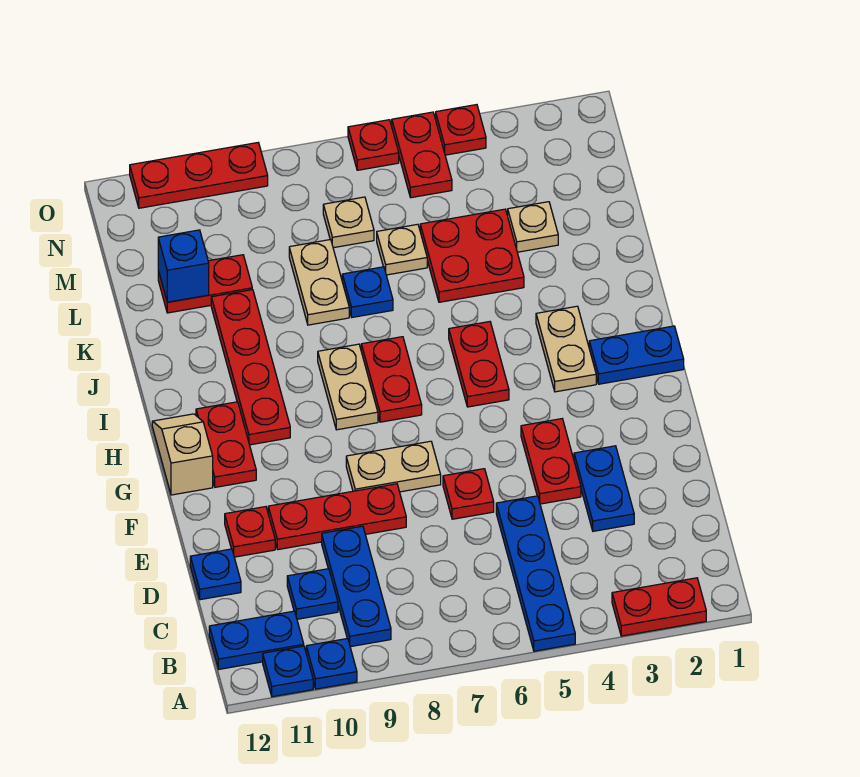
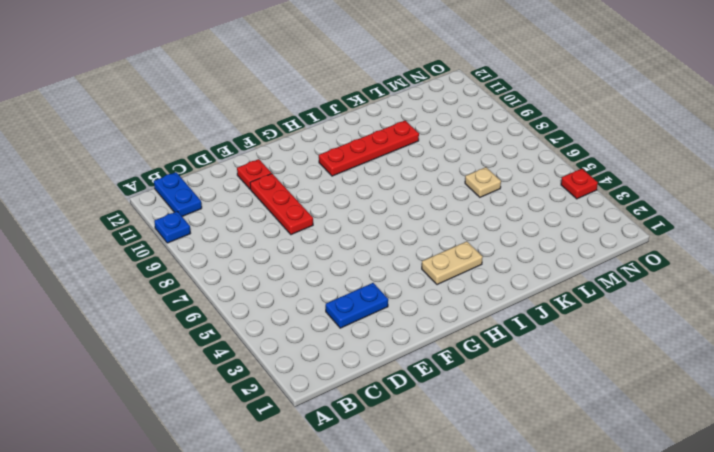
none -> red plate A2:A3 level 1
none -> blue plate A5:D5 level 1
none -> blue plate A11 level 1
none -> blue plate B9:D9 level 1

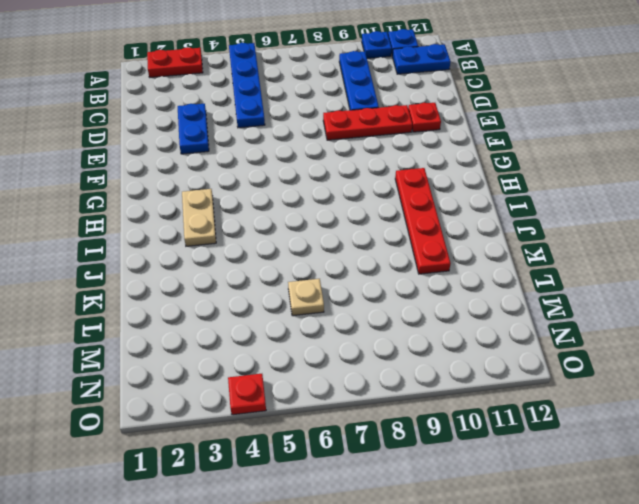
none -> blue plate C10 level 1
none -> blue plate D12 level 1
none -> red plate E4:F4 level 1
none -> red plate E6 level 1

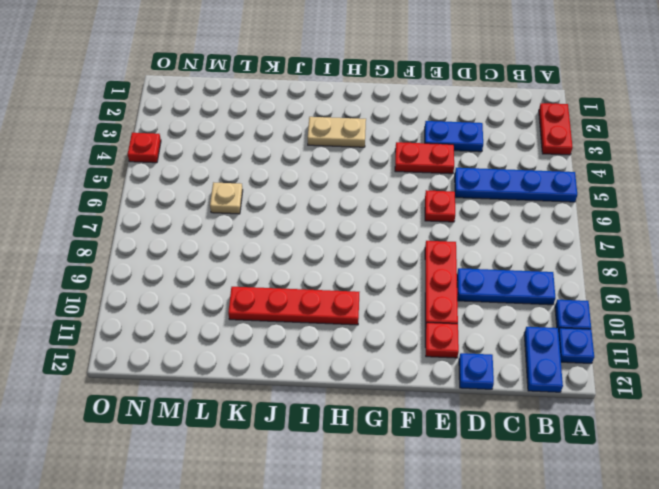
none -> blue plate C10 level 1
none -> tan plate F7:F8 level 1
none -> red plate G11:H11 level 1
none -> tan slope G12:H12 level 1 top G

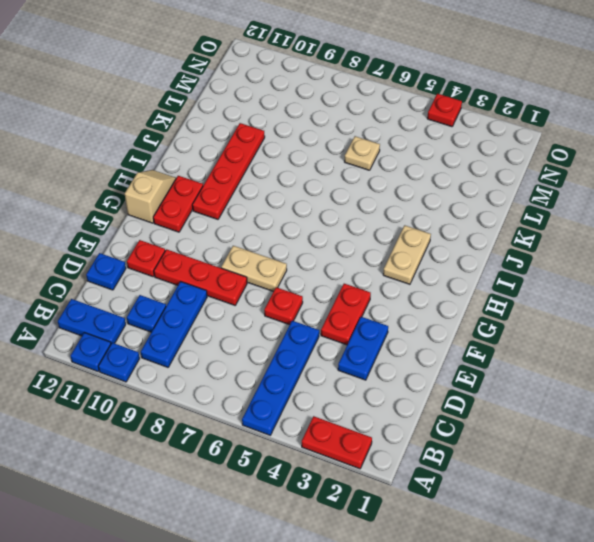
none -> blue plate H1:H2 level 1
none -> red plate H5:I5 level 1
none -> red plate H7:I7 level 1
none -> tan plate H8:I8 level 1

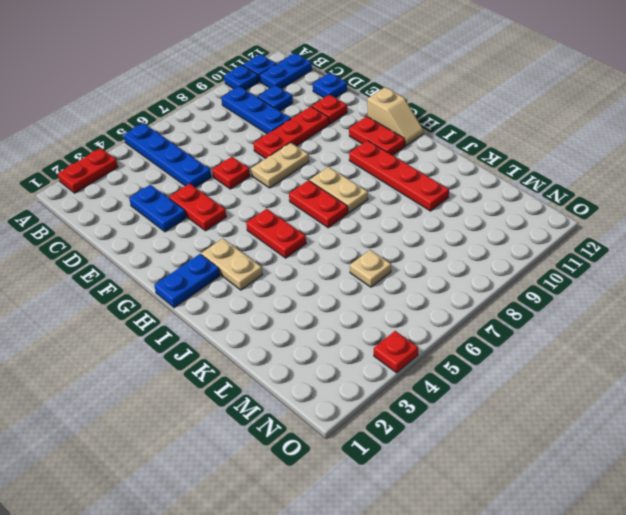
none -> red plate K4:L5 level 1
none -> blue plate K7 level 1
none -> tan plate K8:L8 level 1
none -> tan plate L3 level 1

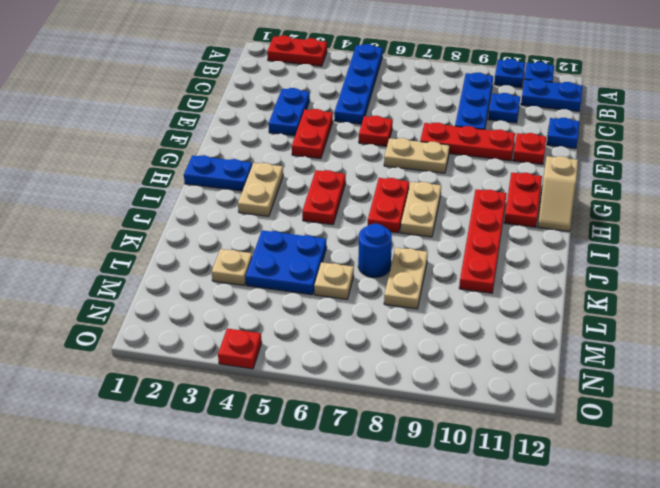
blue plate K4:L5 level 1 -> red plate K4:L5 level 1
blue round brick K7 level 1 -> blue plate K7 level 1
none -> red plate L10:L11 level 1
none -> tan plate M7 level 1
none -> red plate N5:O5 level 1
none -> red plate O6 level 1

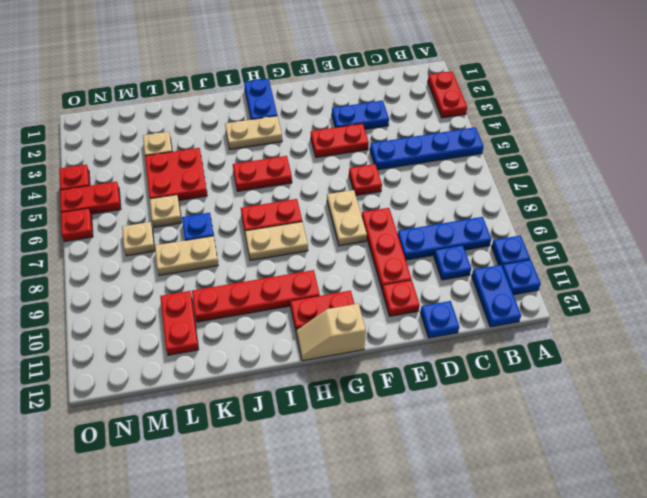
none -> red plate O9:O11 level 1
none -> blue brick L11 level 2

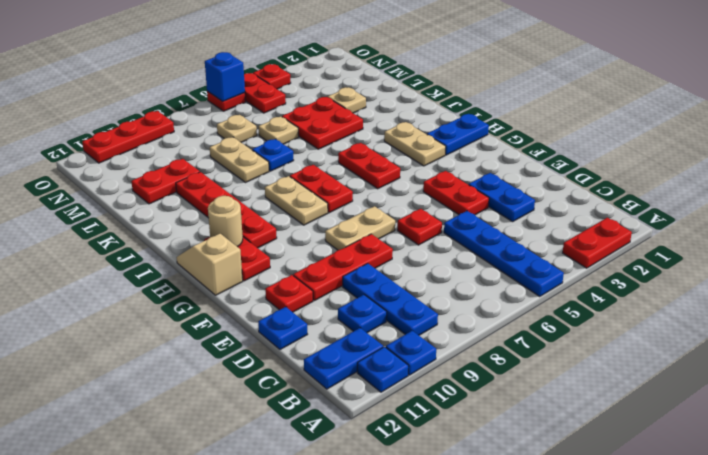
tan round brick H11 level 2 -> none
blue brick O6 level 2 -> blue brick L11 level 2

